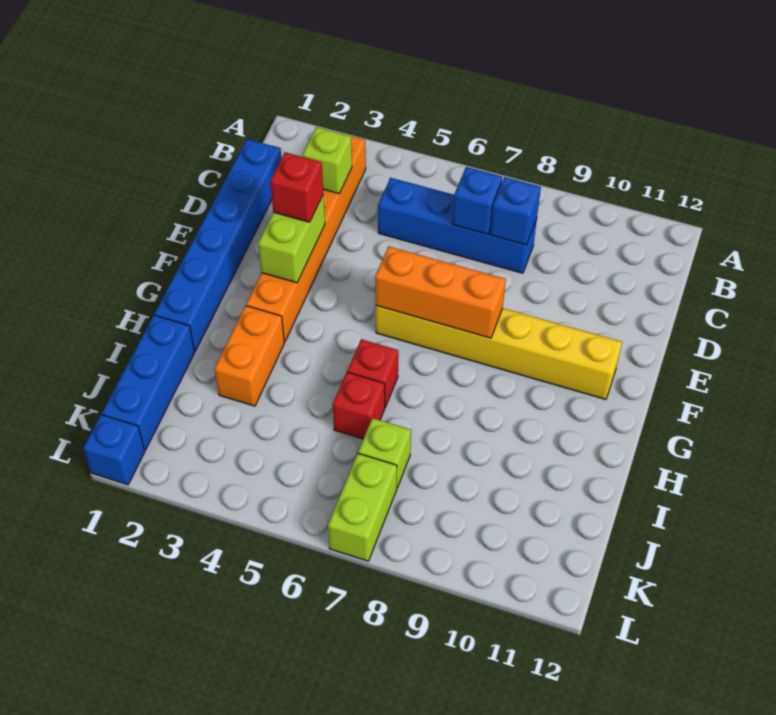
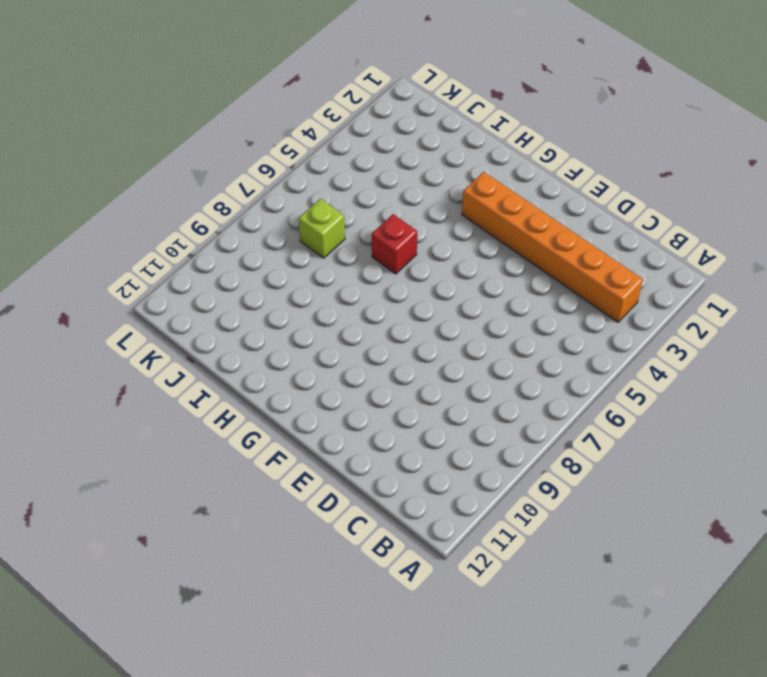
none -> blue brick C1:H1 level 1
none -> blue brick C5:C8 level 1
none -> yellow brick F6:F11 level 1

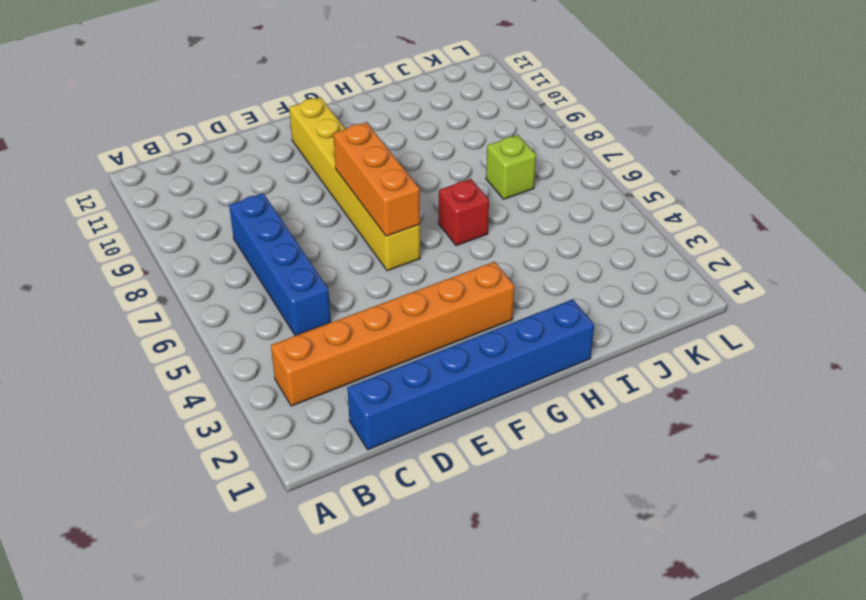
none -> orange brick H3:I3 level 1
none -> blue brick I1:K1 level 1
none -> red brick I6 level 1

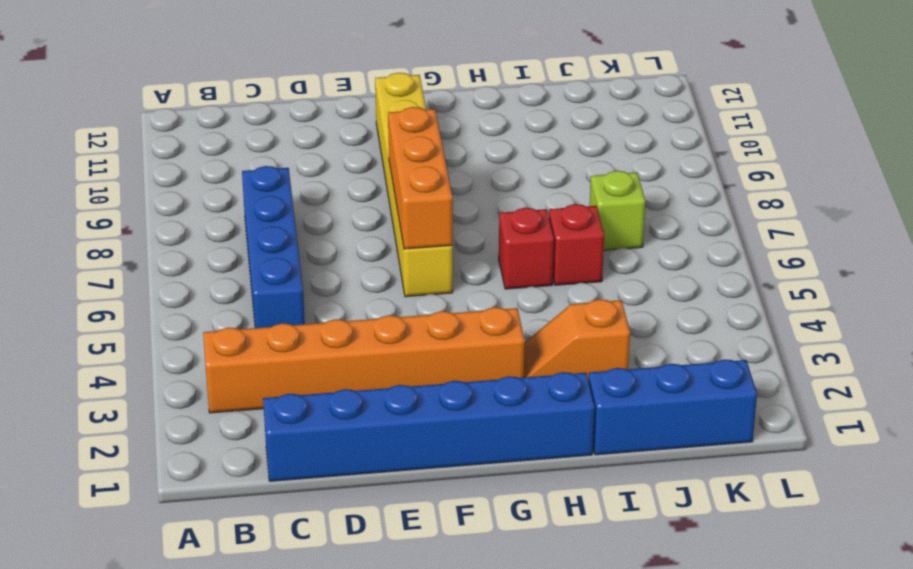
orange slope H3:I3 level 1 top I -> orange brick H3:I3 level 1
none -> lime brick K7:L7 level 1
none -> blue brick L1 level 1
none -> lime brick C3 level 2

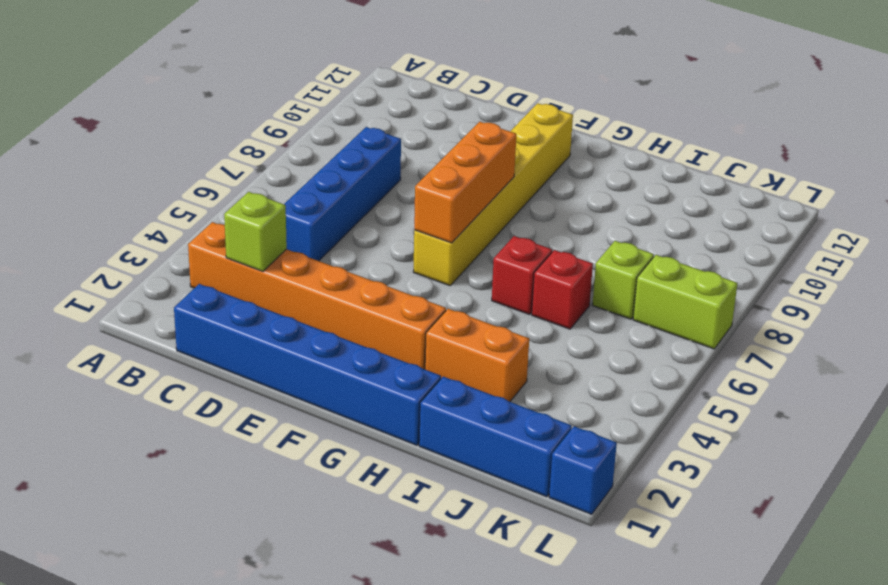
none -> blue brick C7 level 2
none -> blue brick C8 level 2
none -> lime brick E3:F3 level 2

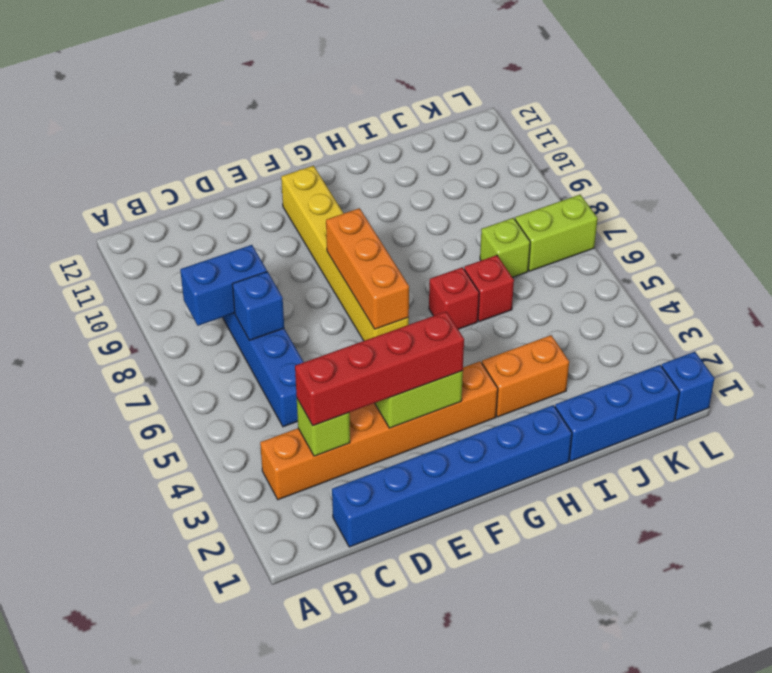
blue brick B8:C8 level 2 -> blue brick C8 level 2
red brick C3:F3 level 3 -> red brick E3 level 3

